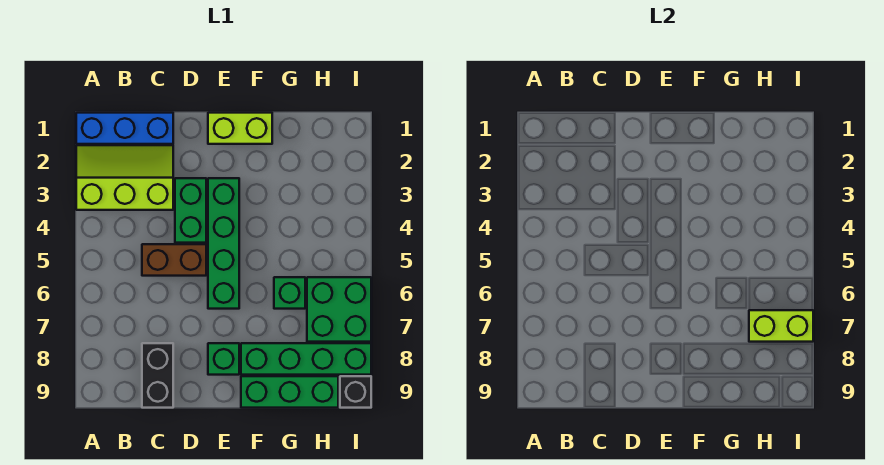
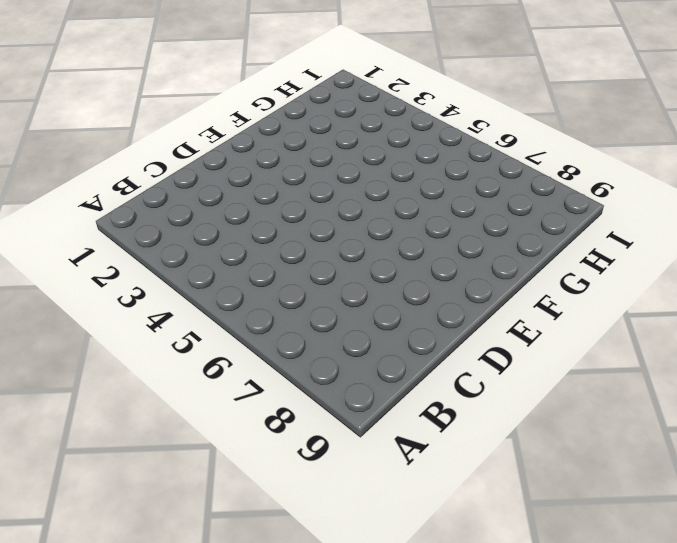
none -> blue brick A1:C1 level 1
none -> lime slope A2:C3 level 1 top 3
none -> brown brick C5:D5 level 1

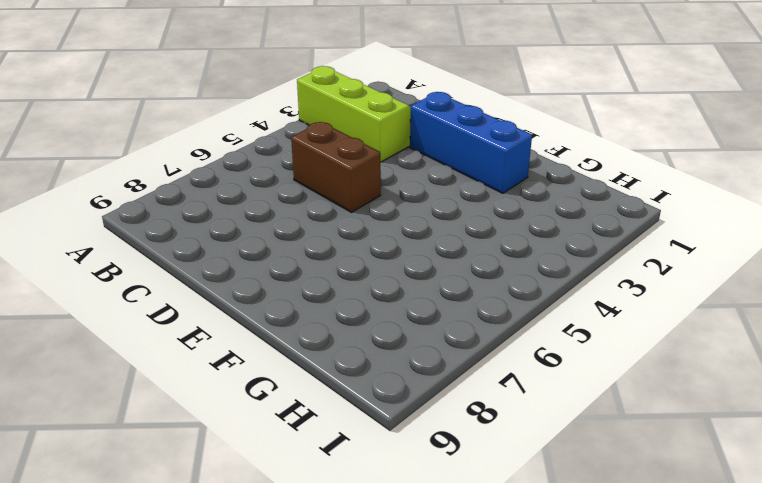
blue brick D2:F2 level 1 -> blue brick A1:C1 level 1
none -> black brick C8:C9 level 1
none -> green brick D3:D4 level 1
none -> lime brick E1:F1 level 1

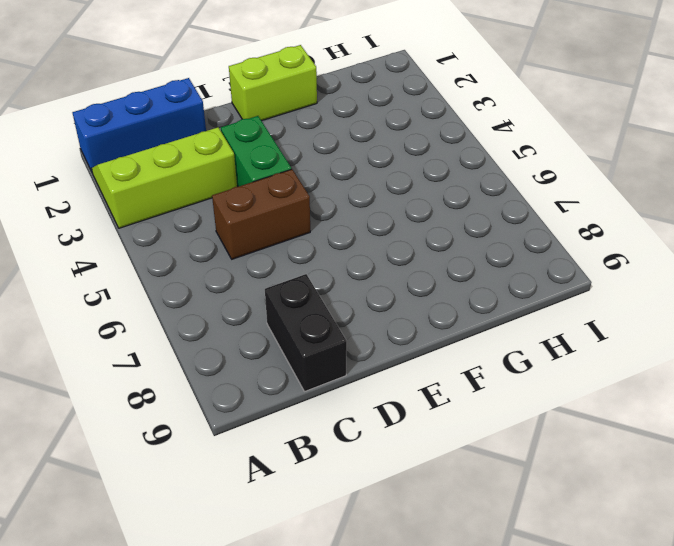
none -> green brick E3:E6 level 1
none -> green brick E8 level 1
none -> green brick F8:I8 level 1

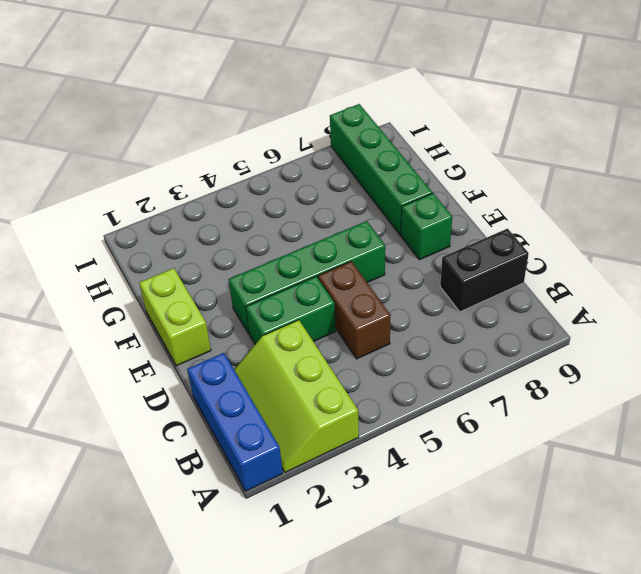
none -> green brick F9:H9 level 1
none -> green brick G6 level 1
none -> green brick H6:I7 level 1

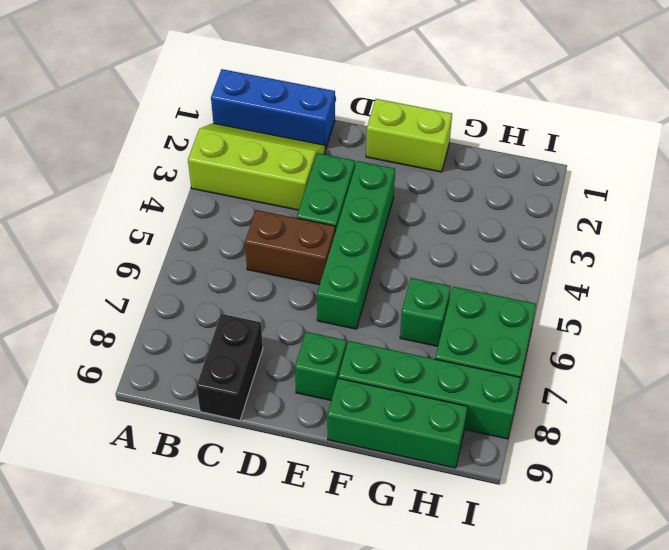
none -> black brick I9 level 1
none -> lime brick H7:I7 level 2

